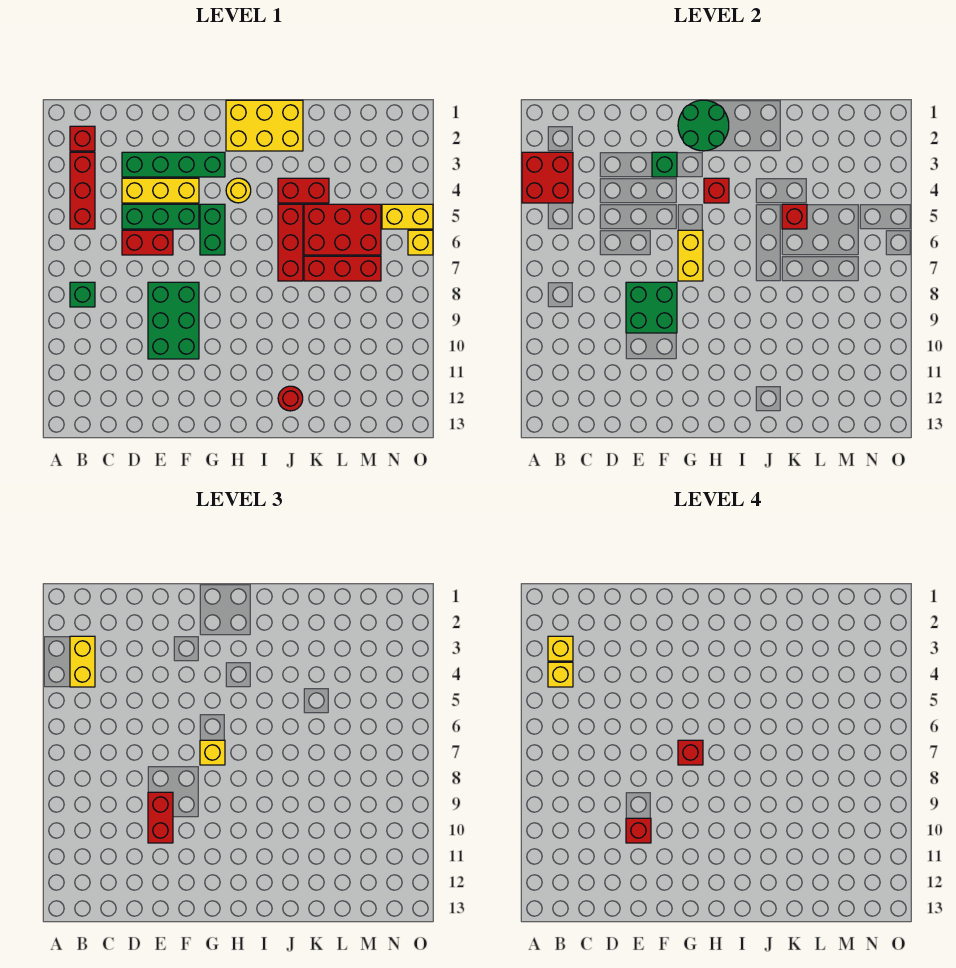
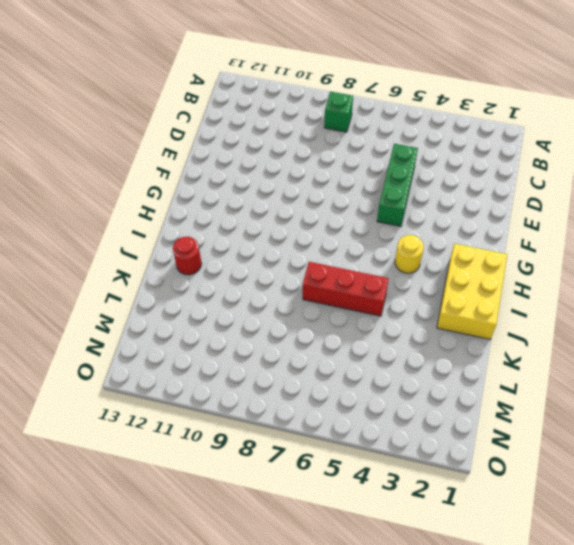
none -> red brick B2 level 1
none -> red brick B3:B5 level 1
none -> green brick D3:G3 level 1
none -> yellow brick D4:F4 level 1

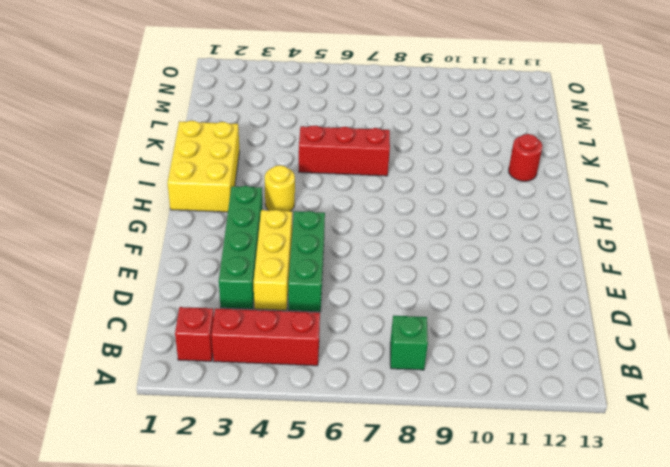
none -> red brick D6:E6 level 1
none -> green brick E8:F10 level 1
none -> green brick G5:G6 level 1
none -> red brick J4:K4 level 1

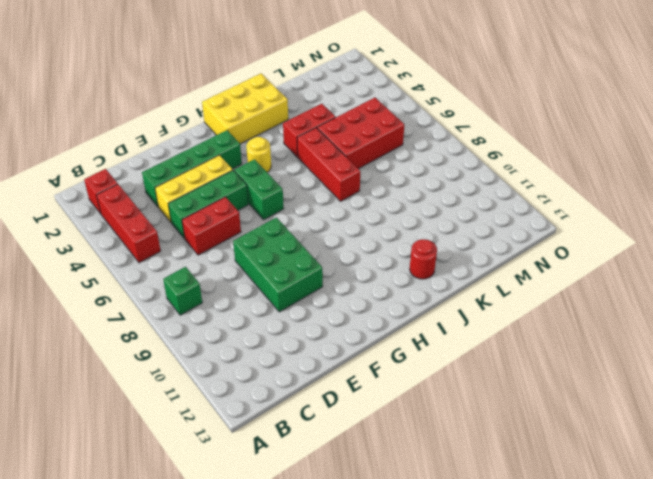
none -> red brick K7:M7 level 1
none -> yellow brick N5:O5 level 1
none -> yellow brick O6 level 1
none -> red brick A3:B4 level 2

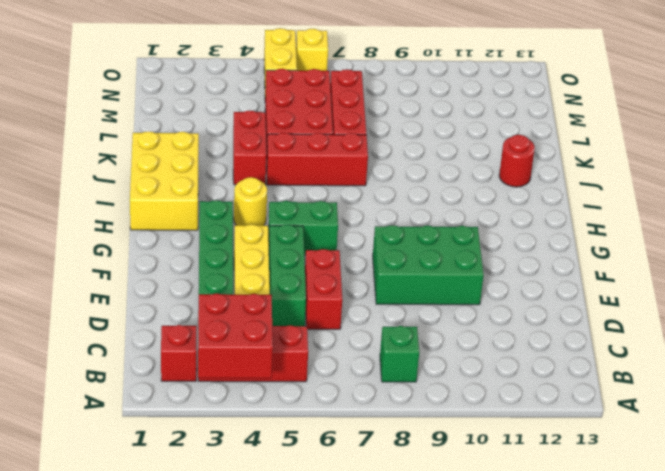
none -> green brick E8:F9 level 2
none -> green brick F3 level 2
none -> green round brick G1:H2 level 2
none -> yellow brick G6:G7 level 2

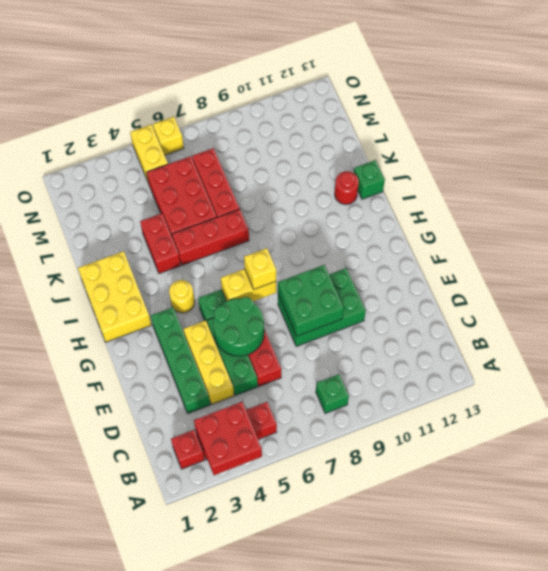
green round brick E5:F6 level 2 -> green round brick G1:H2 level 2
green brick J13 level 1 -> green brick F3 level 2
none -> red brick H4 level 2
none -> red brick K5 level 2
none -> yellow brick B3:B4 level 3
none -> red brick E9:E10 level 3

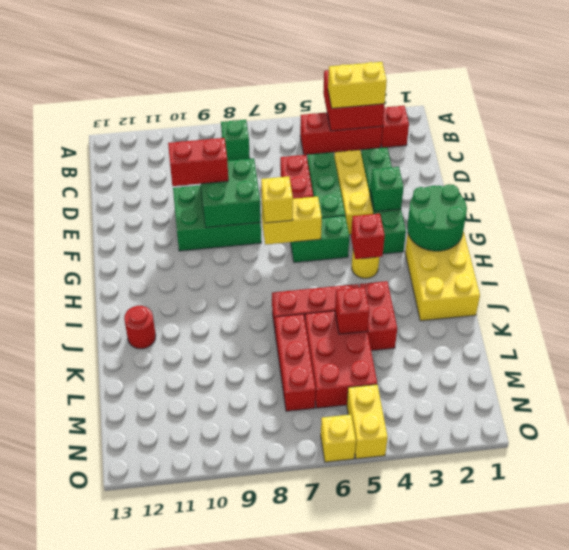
none -> yellow brick B3 level 4
none -> yellow brick B4 level 4
none -> red brick E10 level 4
none -> red brick G7 level 4

